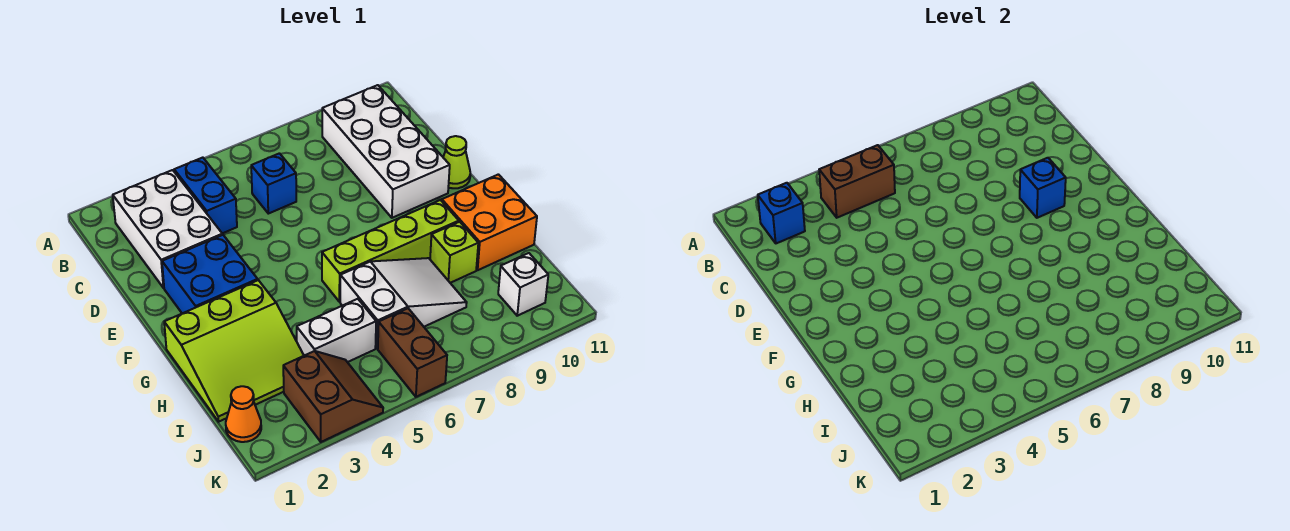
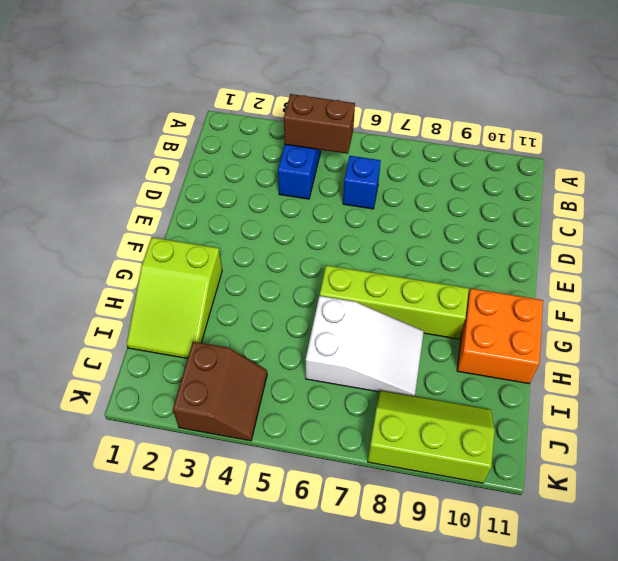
lime slope G1:I2 level 1 top G -> lime slope G1:I3 level 1 top G
lime slope J8:K10 level 1 top K -> white brick J10 level 1
none -> white brick B2:D3 level 1
none -> white brick B9:E10 level 1
none -> blue brick E2:F3 level 1

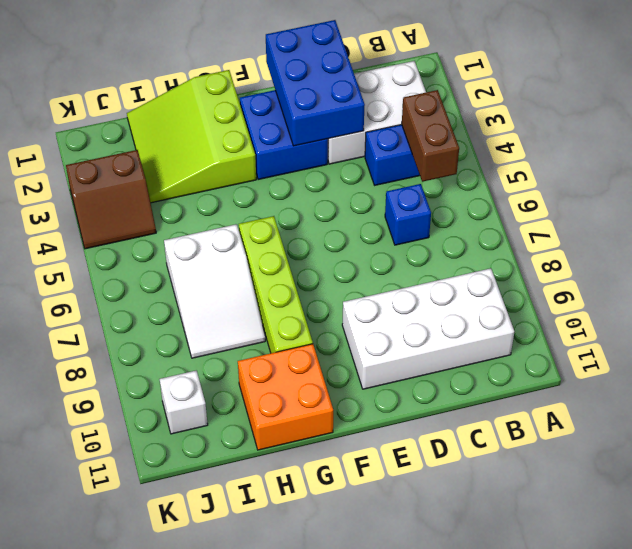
blue brick D1:E3 level 2 -> none
none -> lime cone E11 level 1
none -> lime brick H9 level 1
none -> white brick I4:I5 level 1

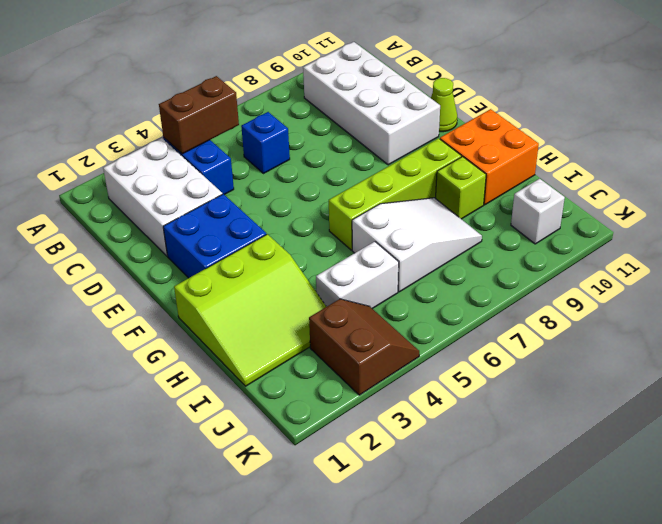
none -> orange cone J1 level 1
none -> brown brick J6:K6 level 1
none -> blue brick B2 level 2

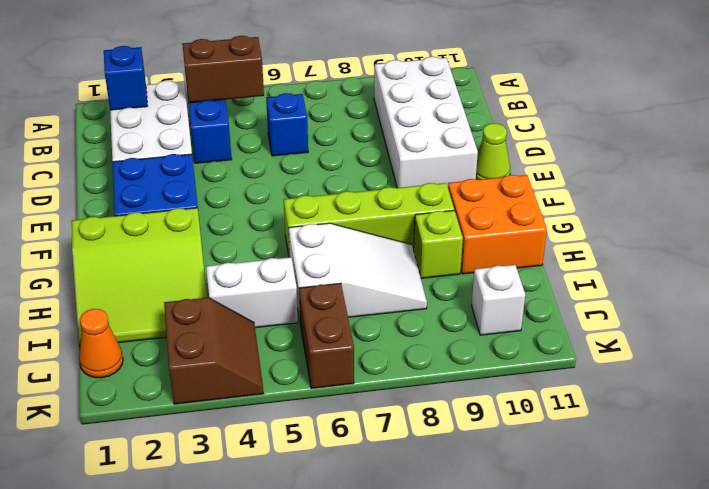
none -> blue brick E9 level 2

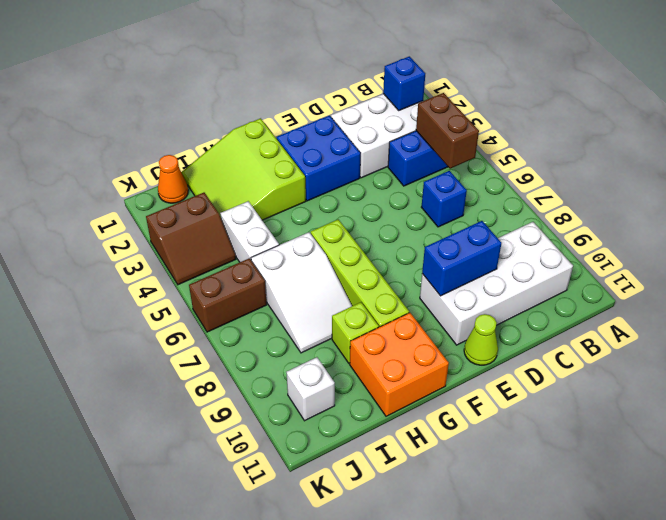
blue brick D9:E9 level 2 -> blue brick E9 level 2

